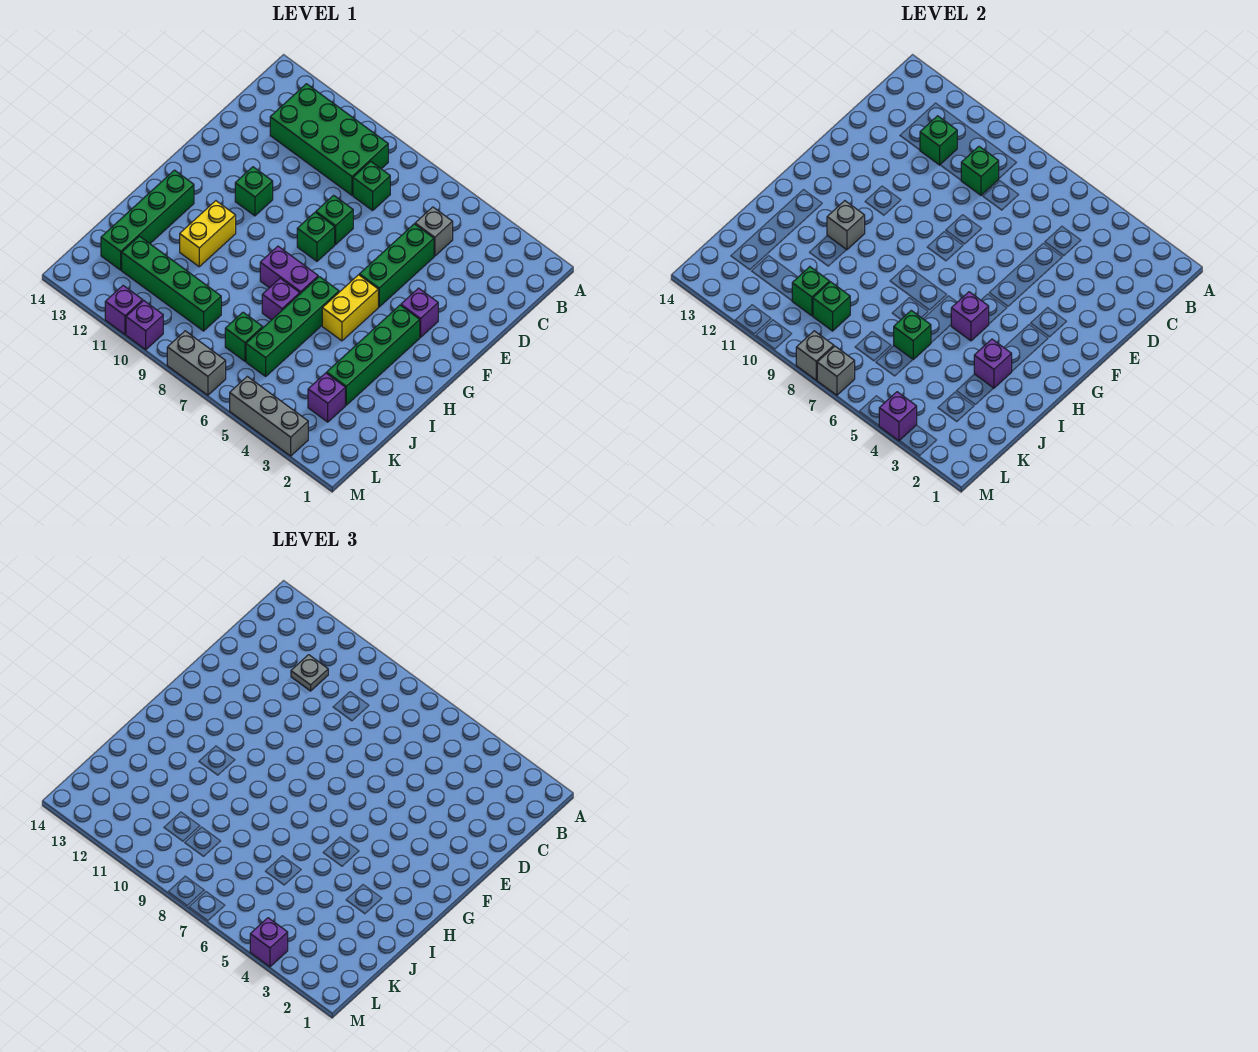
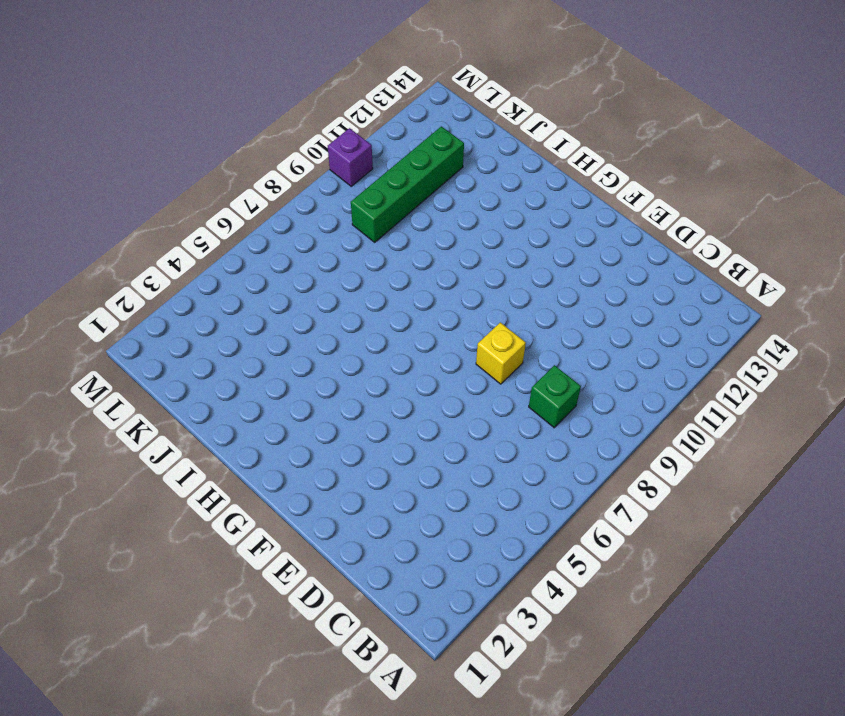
yellow brick E8 level 1 -> green brick E8 level 1
none -> green brick B9:C12 level 1
none -> grey brick C5 level 1
none -> green brick D5:F5 level 1
none -> purple brick F3 level 1

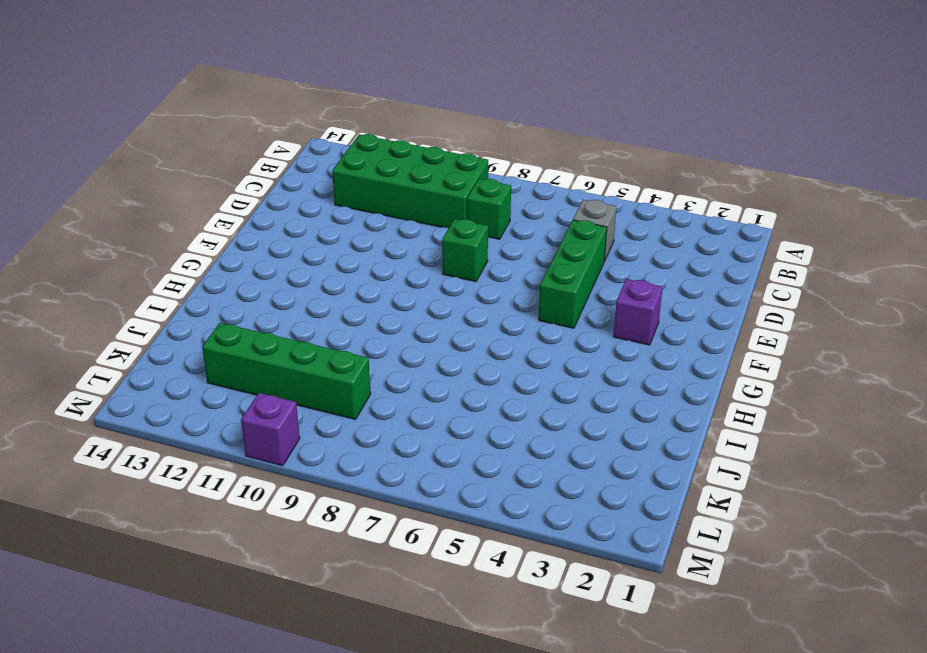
none -> green brick F8 level 1
none -> green brick F11 level 1
none -> green brick G3:J3 level 1
none -> yellow brick G5:H5 level 1

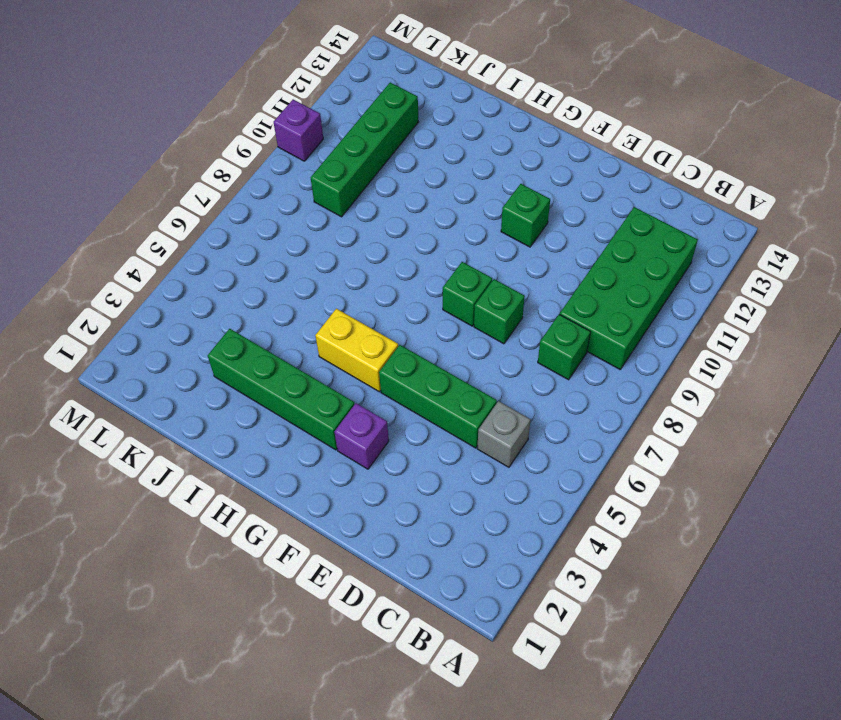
none -> green brick H6:K6 level 1
none -> purple brick H7:H8 level 1
none -> yellow brick H11:I11 level 1
none -> green brick H13:K13 level 1

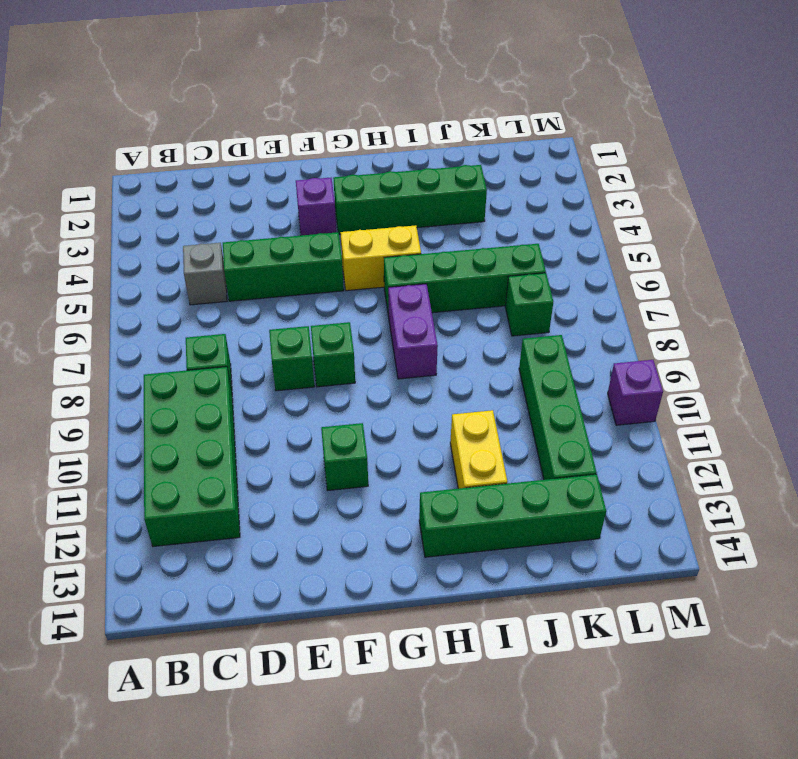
yellow brick I11:I12 level 1 -> yellow brick H11:I11 level 1
none -> purple brick I7 level 1
none -> purple brick K3 level 1
none -> grey brick M3:M5 level 1
none -> grey brick M7:M8 level 1

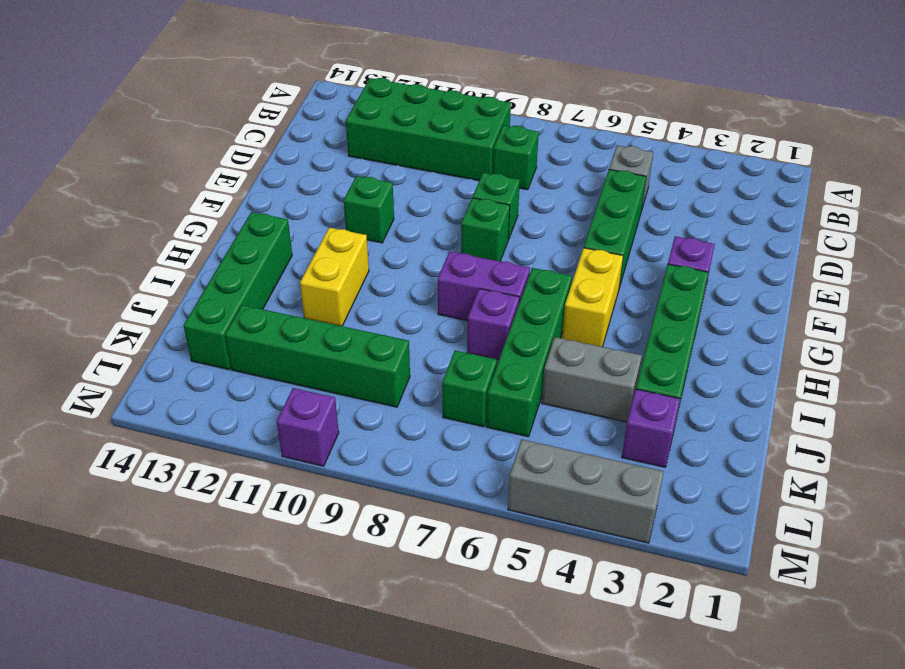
grey brick J4:J5 level 1 -> grey brick M7:M8 level 1
none -> purple brick M11 level 1
none -> green brick C9 level 2
none -> green brick C11 level 2
none -> purple brick H5 level 2

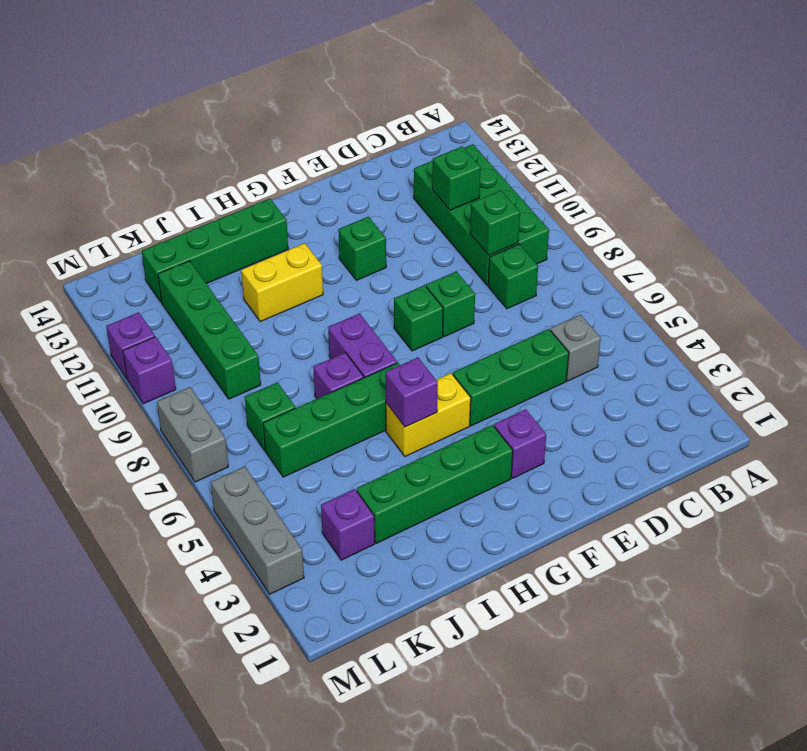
none -> grey brick H11 level 2
none -> purple brick I3 level 2
none -> green brick J6 level 2
none -> green brick K9 level 2

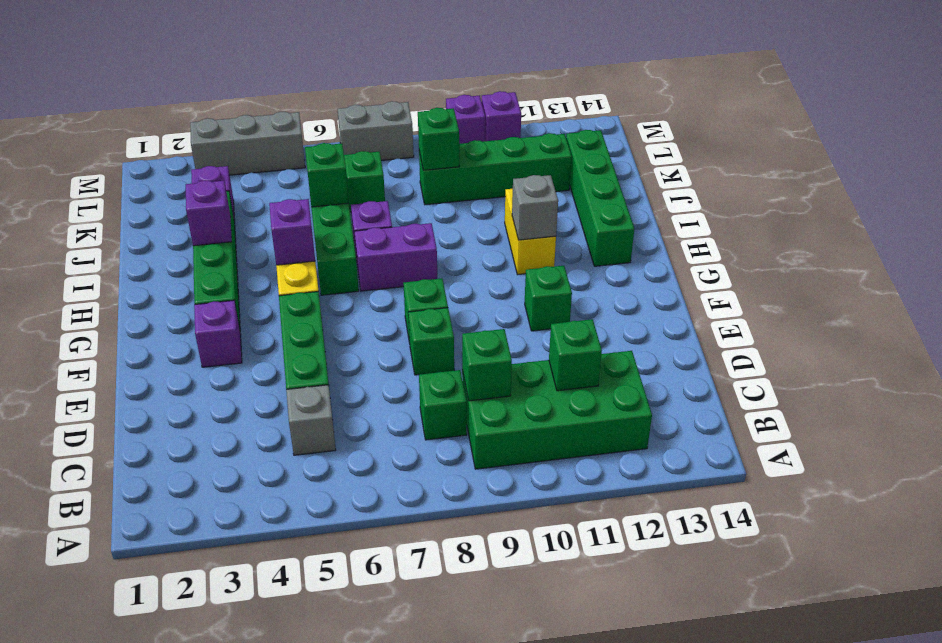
none -> green brick K10 level 2
none -> purple brick M4 level 2
none -> grey brick M7 level 2
none -> grey brick M8 level 2

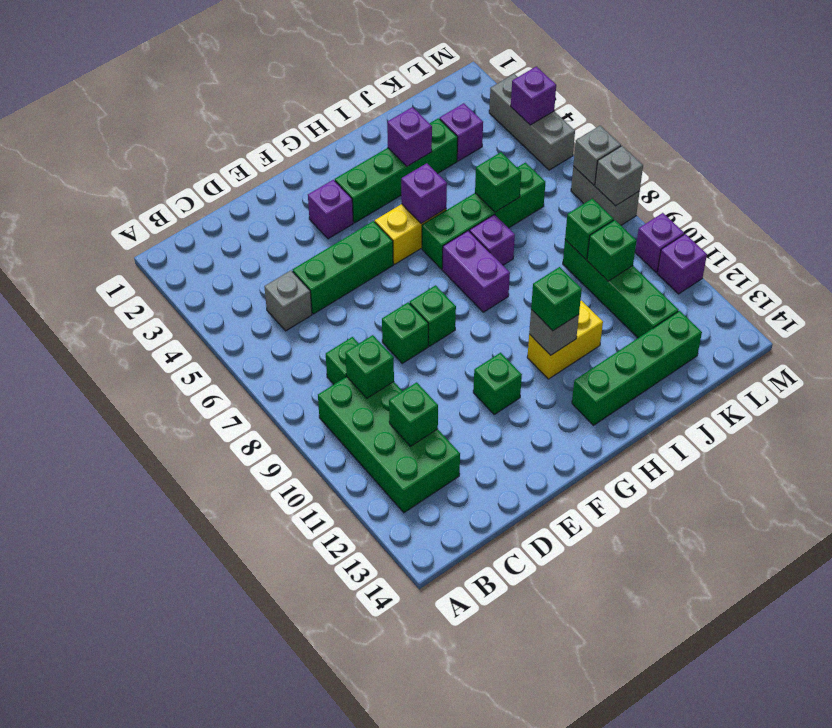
green brick H11 level 3 -> green brick K7 level 1
none -> grey plate C11 level 3
none -> purple brick M4 level 3

